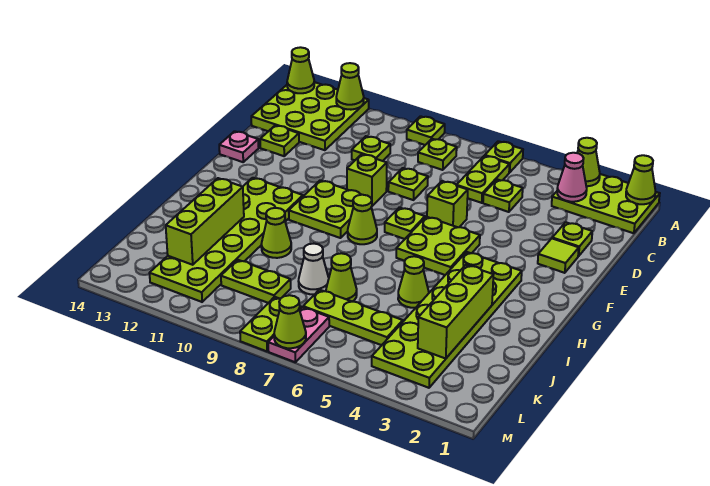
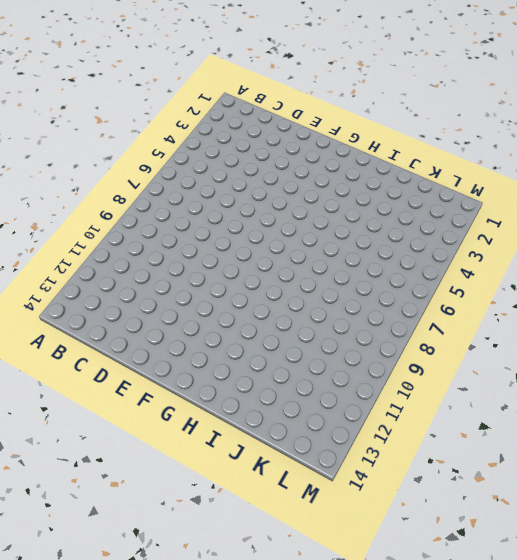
none -> lime plate A1:B3 level 1
none -> lime plate A6 level 1
none -> lime plate A9 level 1
none -> lime plate A12:C14 level 1

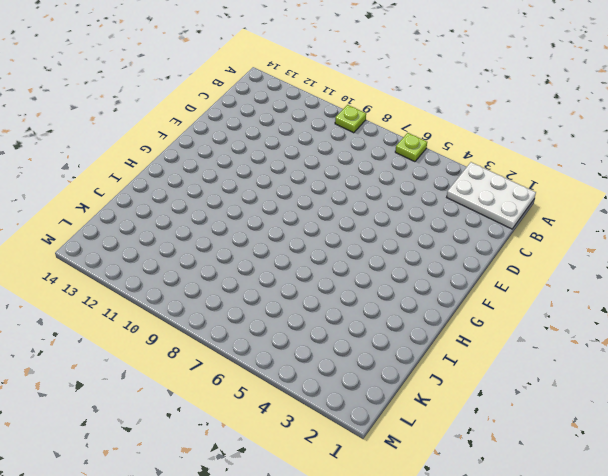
white plate A1:B3 level 1 -> lime plate A1:B3 level 1
none -> lime plate A12:C14 level 1
none -> lime plate B6:C6 level 1
none -> lime plate B8 level 1
none -> lime plate C5 level 1

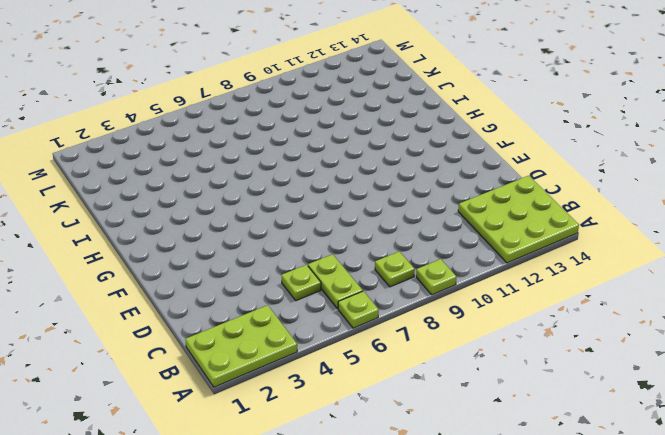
none -> lime plate C10 level 1
none -> lime plate D2 level 1
none -> lime plate D8 level 1
none -> lime plate D13 level 1

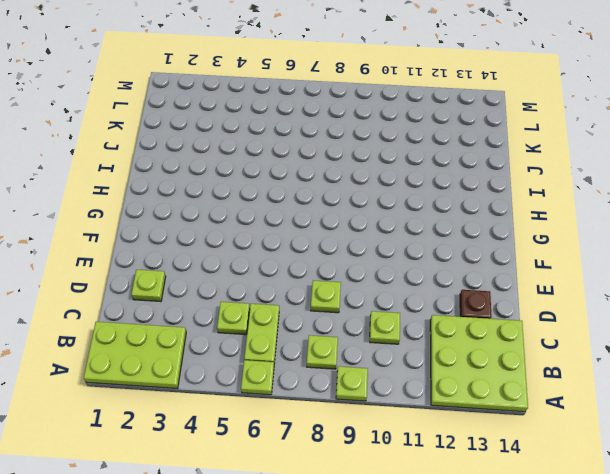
brown plate D13 level 1 -> lime plate D13 level 1
none -> lime tile E2 level 1
none -> lime brick E6 level 1
none -> lime brick E9 level 1
none -> pink plate E14 level 1

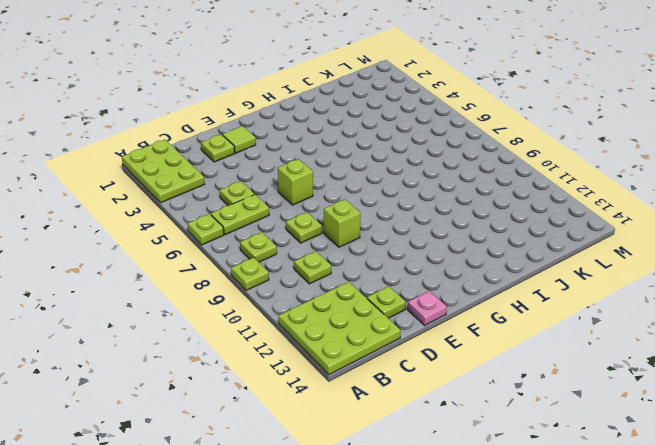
none -> lime plate F5:G6 level 1
none -> lime plate F7 level 1
none -> lime plate F9:G10 level 1
none -> lime plate G3:L4 level 1

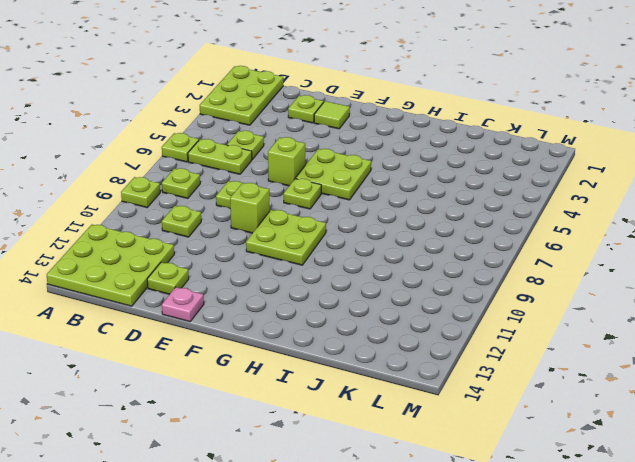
none -> lime plate G3:L4 level 1
none -> lime cone G8 level 1
none -> lime plate G11:L12 level 1
none -> lime cone I5 level 1

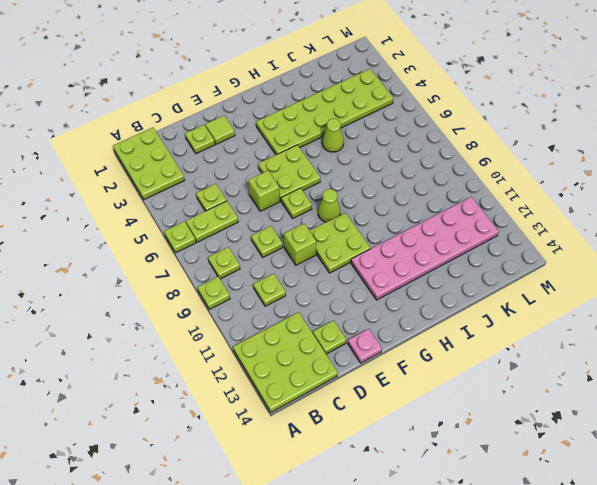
pink plate G11:L12 level 1 -> lime plate G11:L12 level 1
none -> lime cone I10 level 1
none -> lime cone J7 level 1
none -> white cone J8 level 1
none -> lime plate K5:K7 level 1

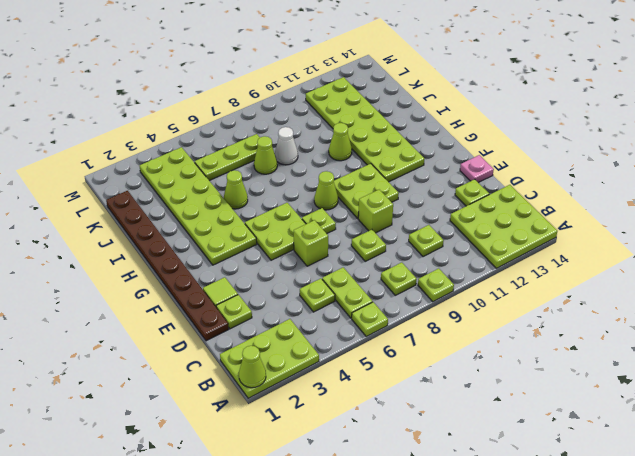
brown plate D1:K1 level 1 -> none
none -> lime plate K9:K10 level 1
none -> pink plate L7:M7 level 1
none -> lime plate L8:M8 level 1
none -> lime cone A3 level 2

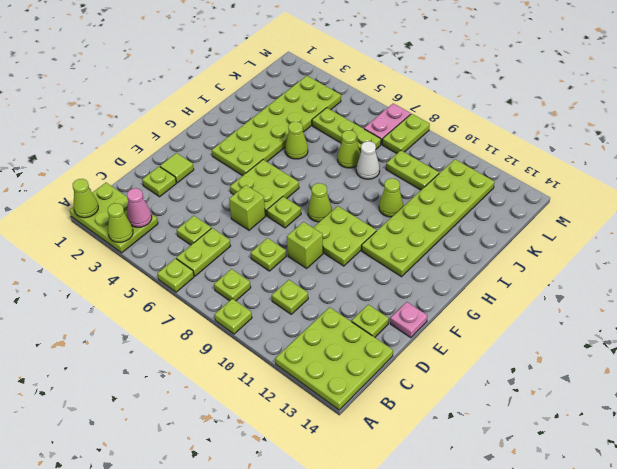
none -> lime cone A12 level 2
none -> lime cone A14 level 2
none -> lime brick I3:K3 level 2
none -> lime brick I12:K12 level 2

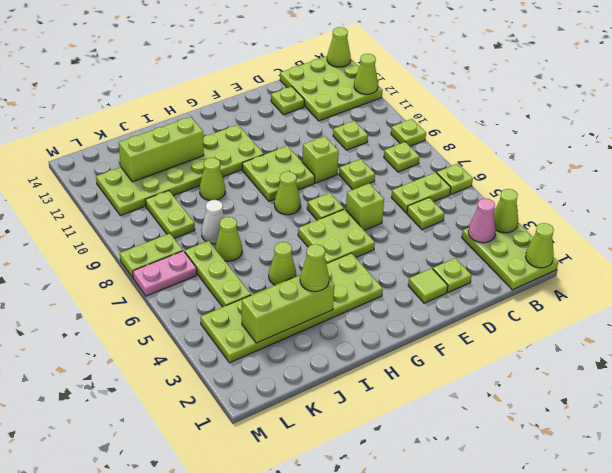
lime cone I3 level 3 -> lime cone M7 level 2
none -> pink plate E14 level 1

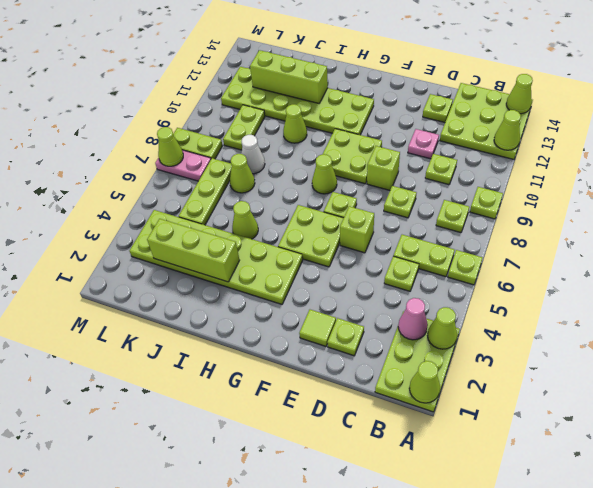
pink plate D11 level 1 -> pink plate E14 level 1

